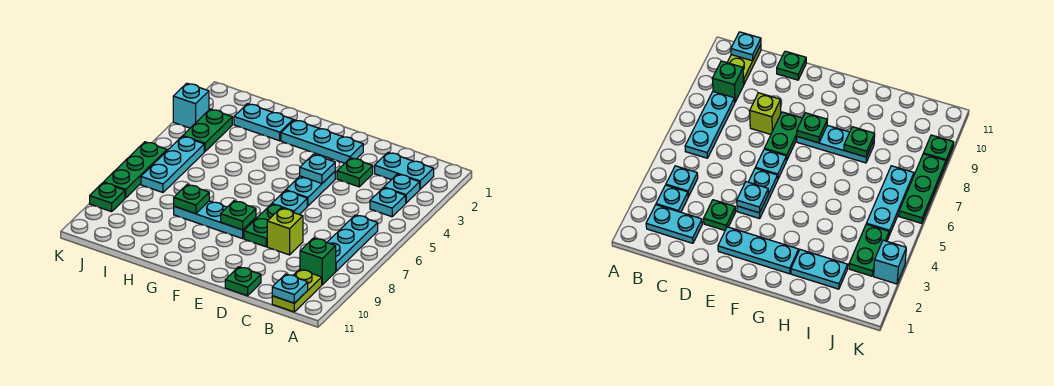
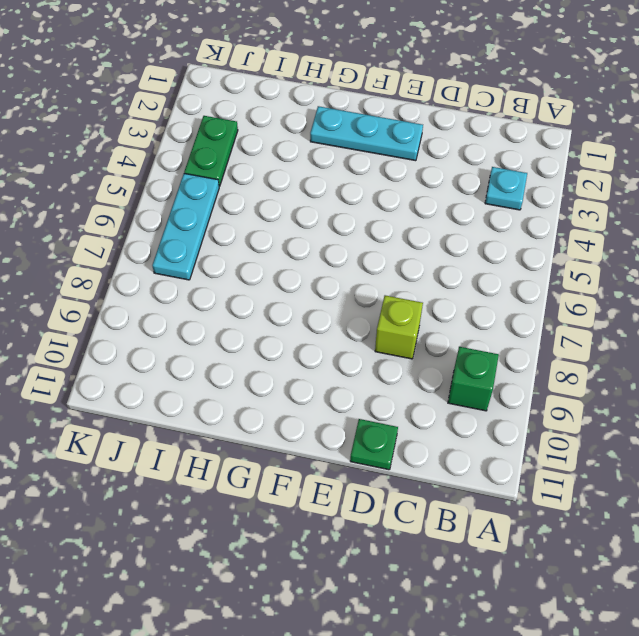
none -> cyan plate B2:C2 level 1
none -> cyan plate B4 level 1
none -> cyan plate B6:B8 level 1

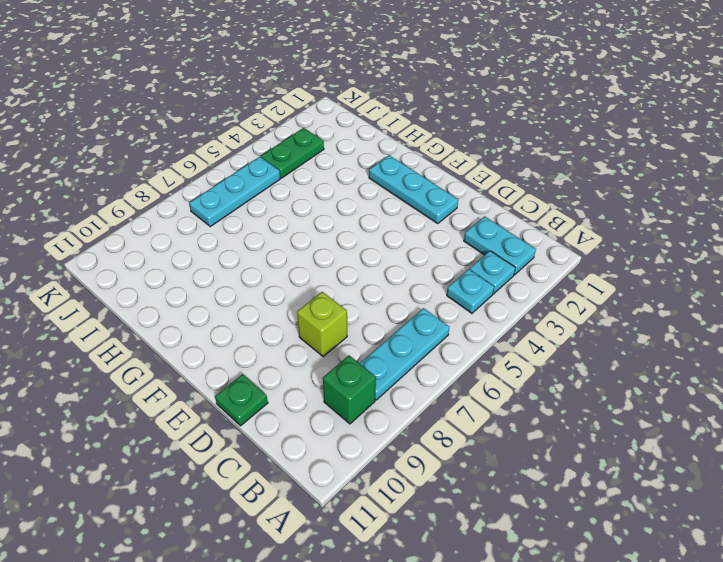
none -> lime plate B10:B11 level 1
none -> green plate D3 level 1
none -> cyan plate E4:E5 level 1

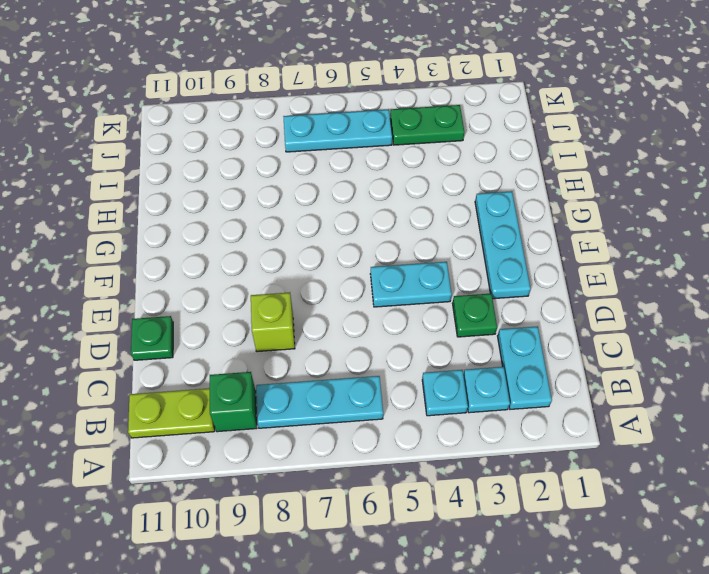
none -> cyan plate E6 level 1
none -> green plate E7:E8 level 1
none -> cyan plate F8:H8 level 1

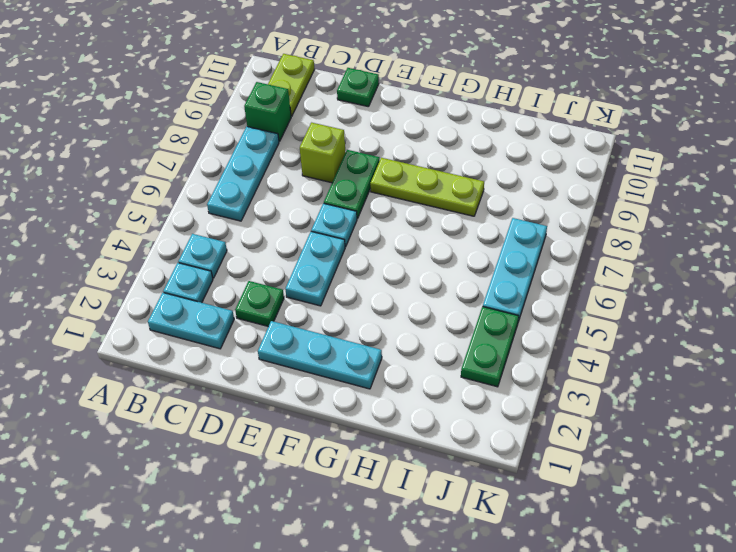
lime plate F8:H8 level 1 -> cyan plate F8:H8 level 1
none -> cyan plate H2:I2 level 1
none -> cyan brick K3 level 1
none -> green plate K6:K8 level 1

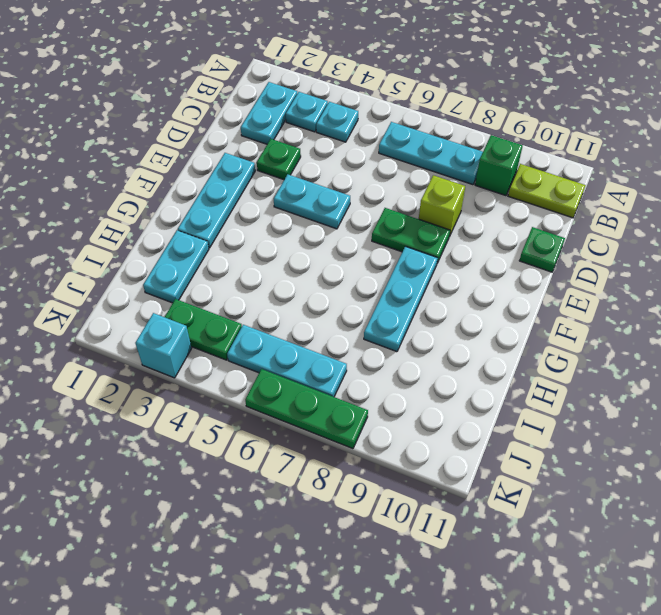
none -> cyan plate E6 level 1
none -> green plate K9 level 1
none -> cyan plate B11 level 2

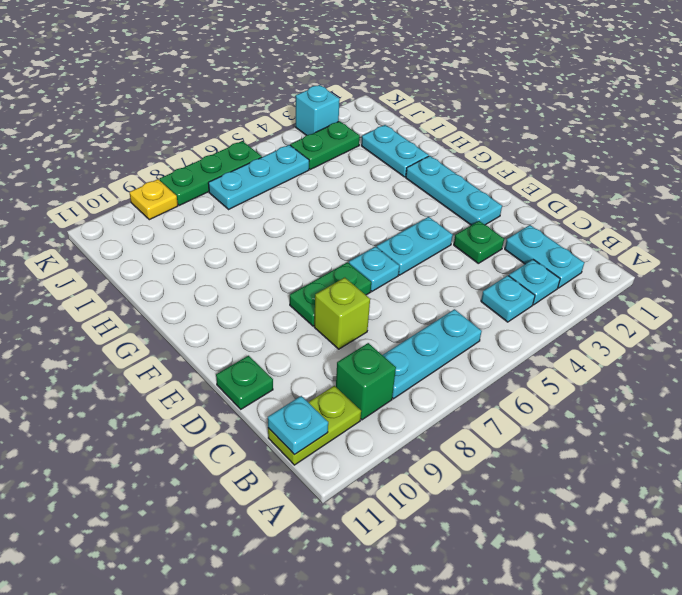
yellow plate K9 level 1 -> green plate K9 level 1
none -> cyan plate F8:H8 level 1
none -> cyan plate E4 level 2
none -> green plate F8 level 2

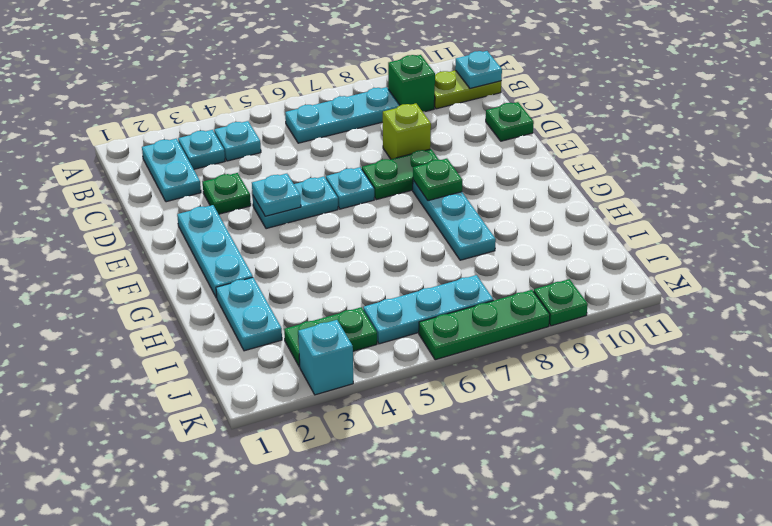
none -> green plate H8 level 2

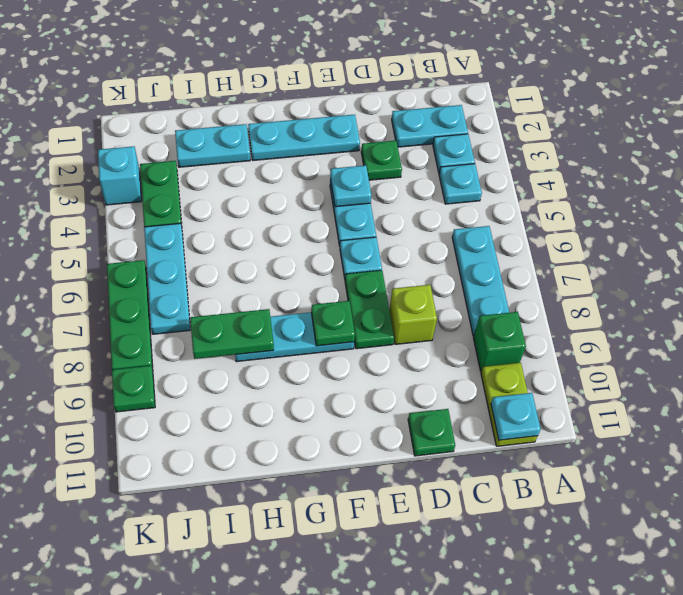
green plate H8:I8 level 2 -> green plate H8 level 2

